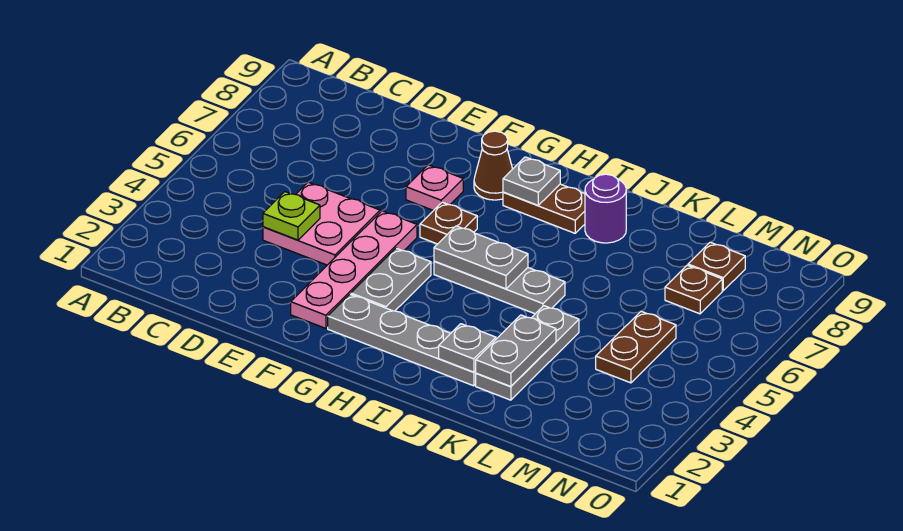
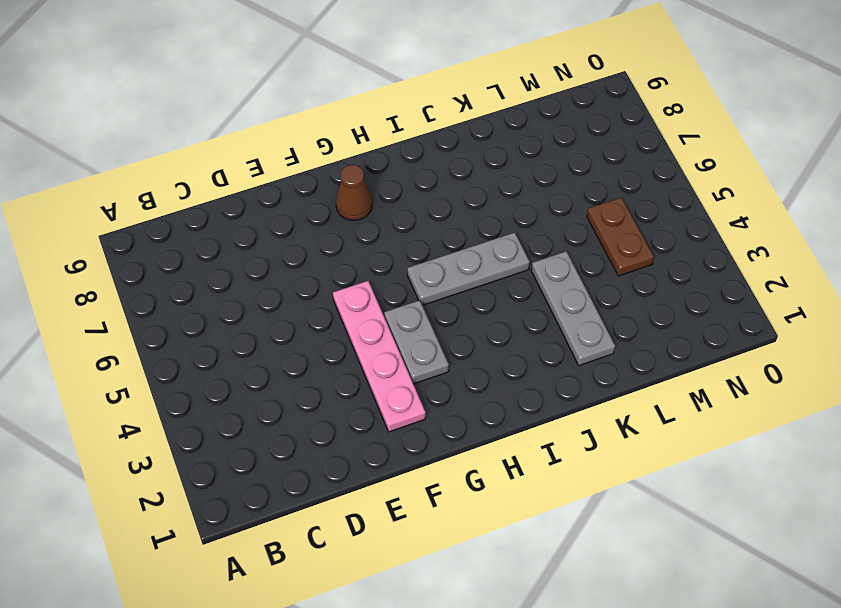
none -> pink plate D4:E5 level 1
none -> pink plate F7 level 1
none -> grey plate G2:J2 level 1

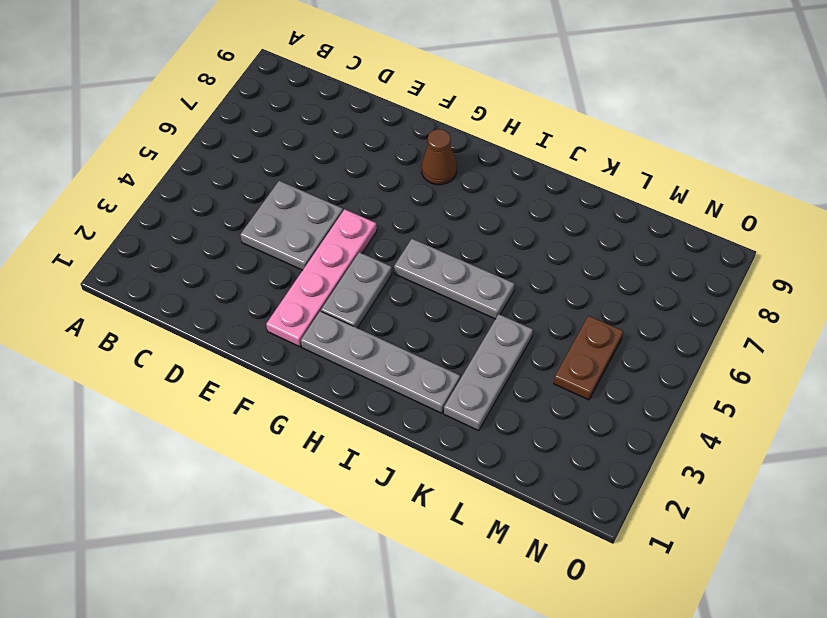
grey plate D4:E5 level 1 -> pink plate D4:E5 level 1
none -> pink plate F7 level 1
none -> brown plate G6 level 1
none -> brown plate H8:I8 level 1

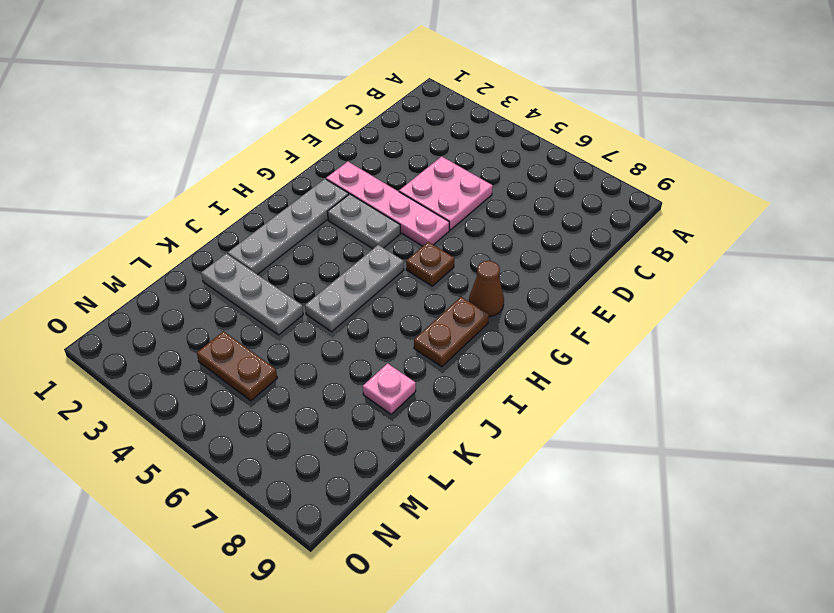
pink plate K8 level 1 -> pink plate F7 level 1
none -> purple round brick J8 level 1
none -> brown plate M7 level 1
none -> brown plate M8 level 1

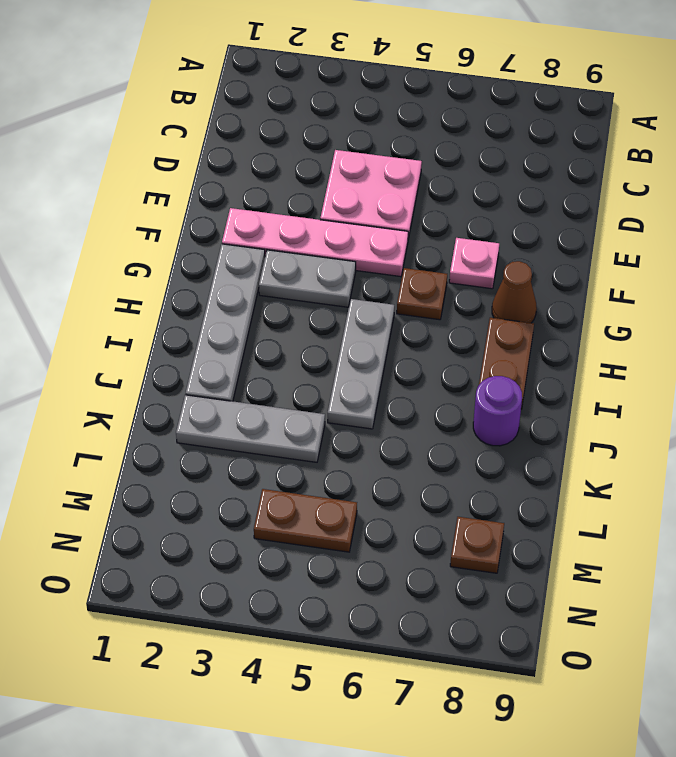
none -> brown plate M7 level 1
none -> lime plate D4 level 2
none -> grey plate H5:I5 level 2

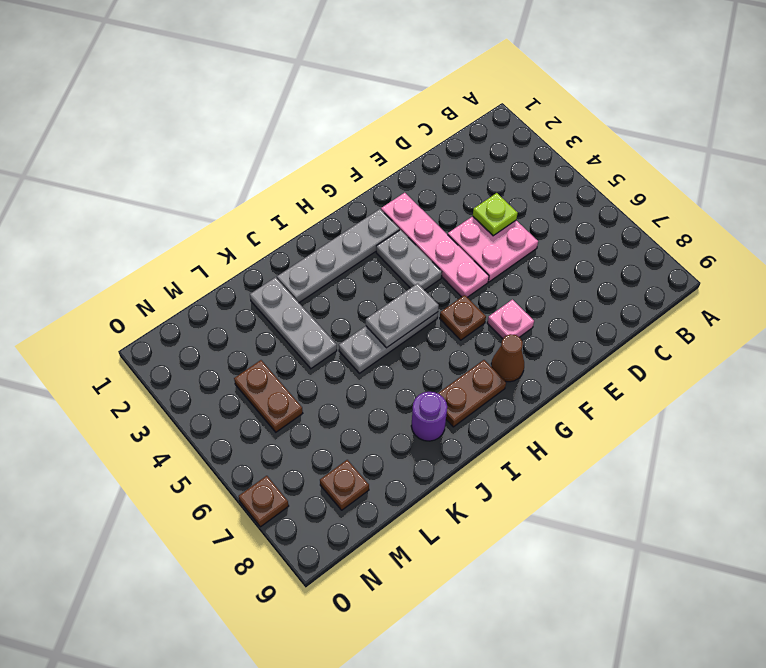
brown plate O7 level 1 -> brown plate M7 level 1
none -> grey plate H8 level 2
none -> grey plate J2 level 2
none -> grey plate K2:K3 level 2

